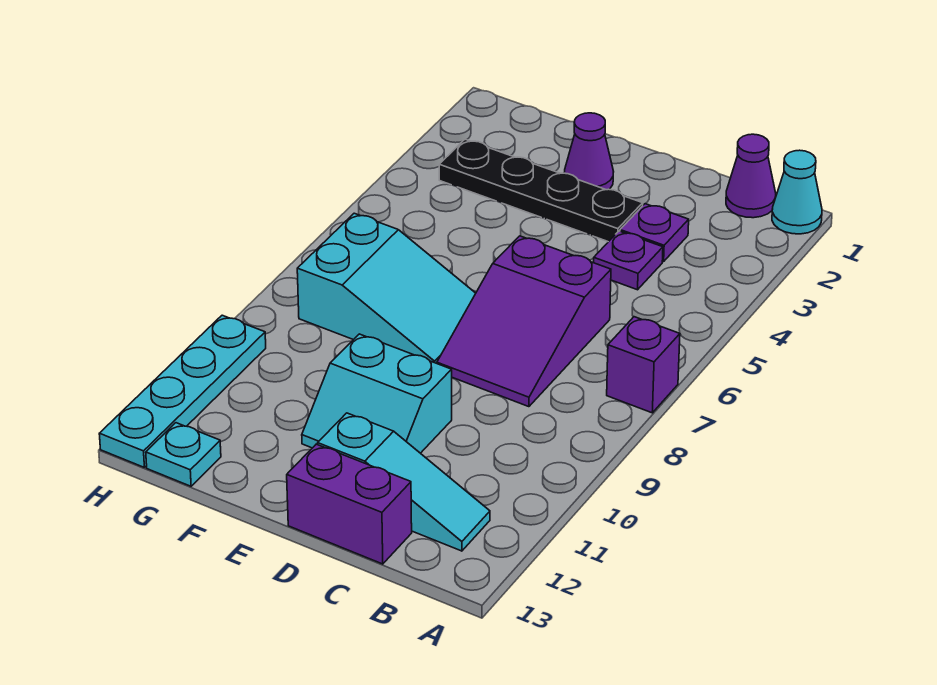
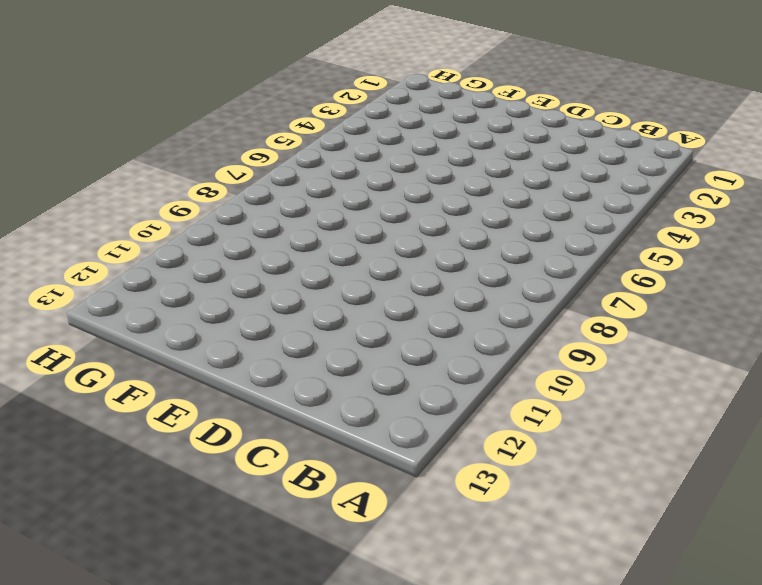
none -> cyan cone A1 level 1
none -> purple brick A7 level 1
none -> purple cone B1 level 1

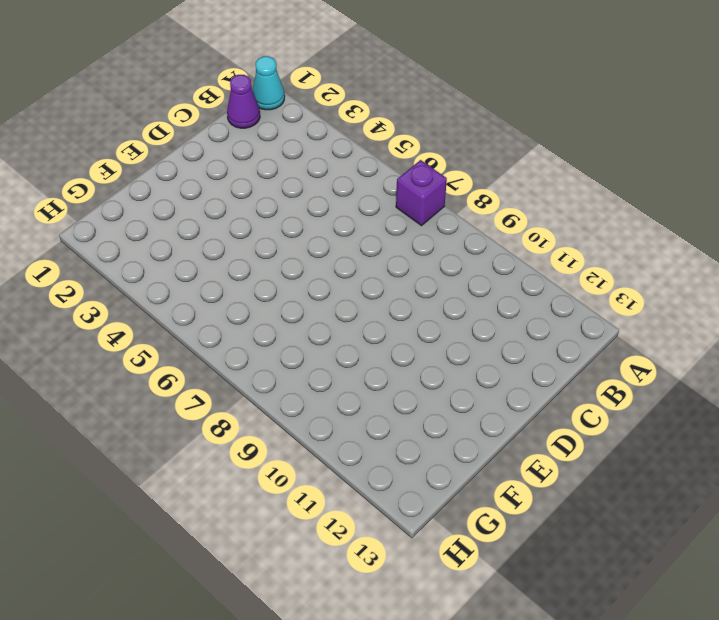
none -> cyan slope B12:D12 level 1 top D
none -> purple plate C3 level 1
none -> purple plate C4 level 1

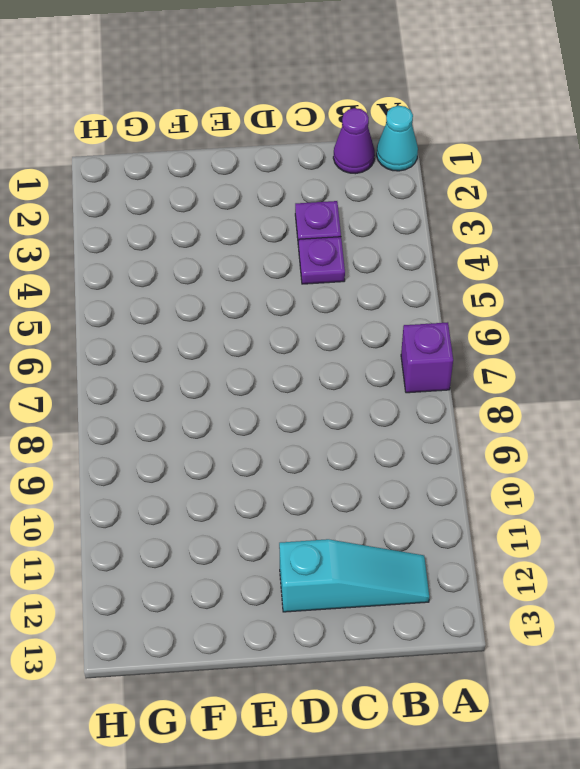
none -> purple slope C6:D8 level 1 top 6
none -> purple brick C13:D13 level 1
none -> black plate D3:G3 level 1

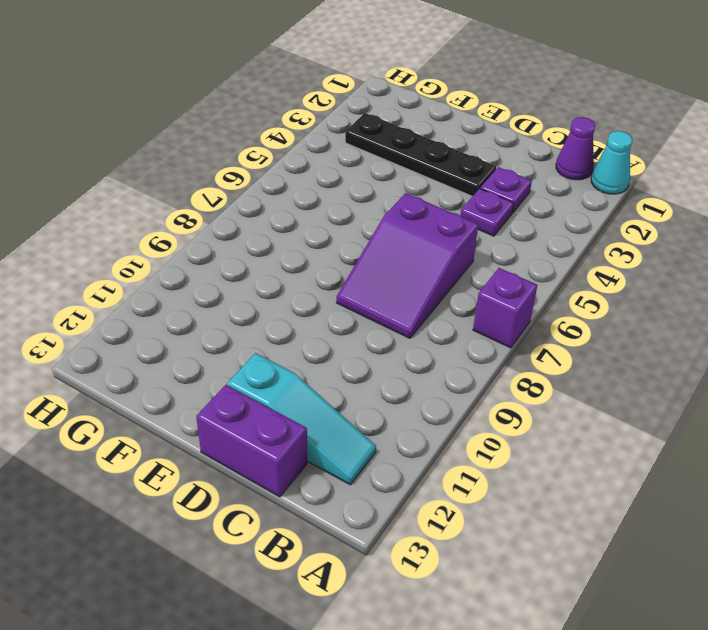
none -> cyan slope D10:E11 level 1 top 10
none -> purple cone E2 level 1
none -> cyan slope E7:G8 level 1 top G

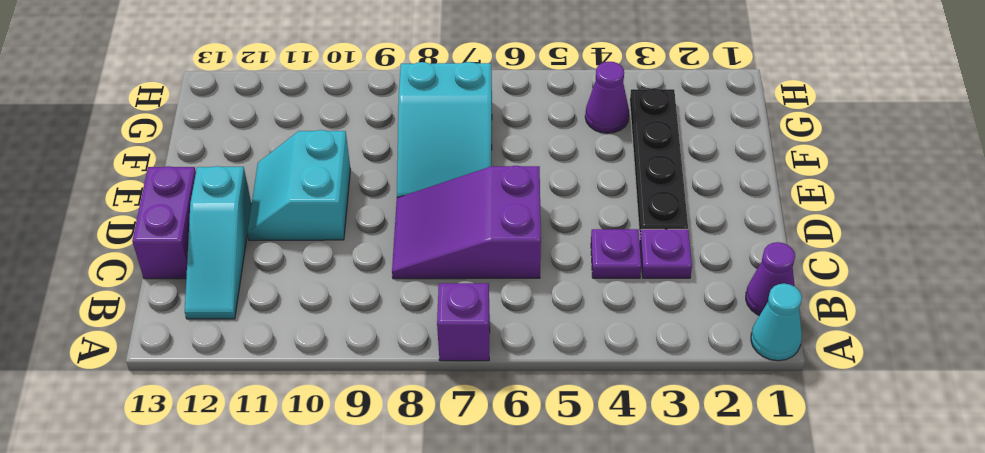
purple cone G4 level 1 -> purple cone E2 level 1
none -> cyan plate G13 level 1
none -> cyan plate H10:H13 level 1

